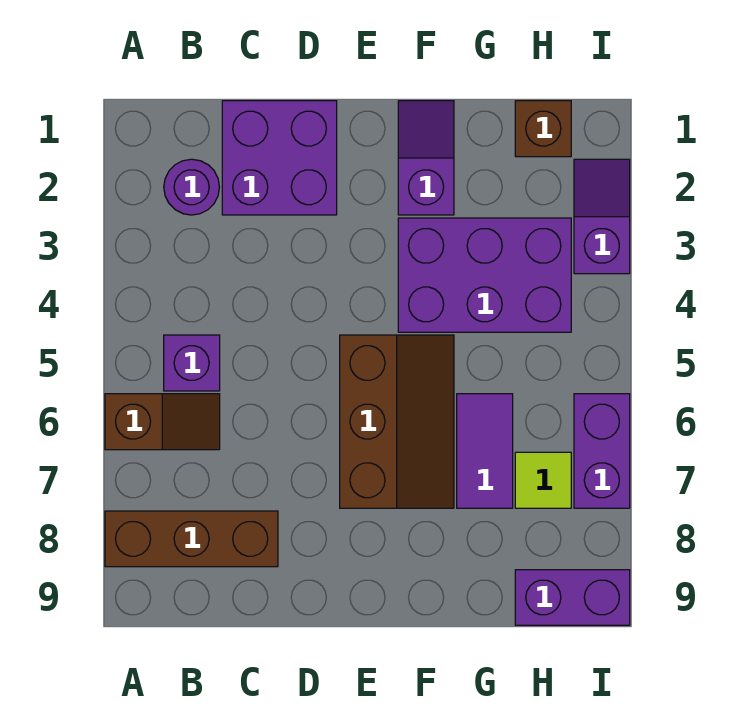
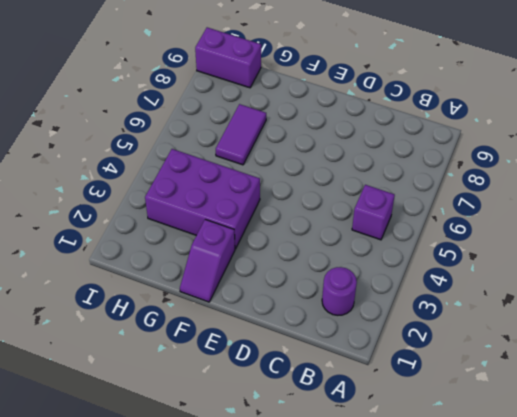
none -> brown slope A6:B6 level 1 top A
none -> brown brick A8:C8 level 1
none -> purple brick C1:D2 level 1

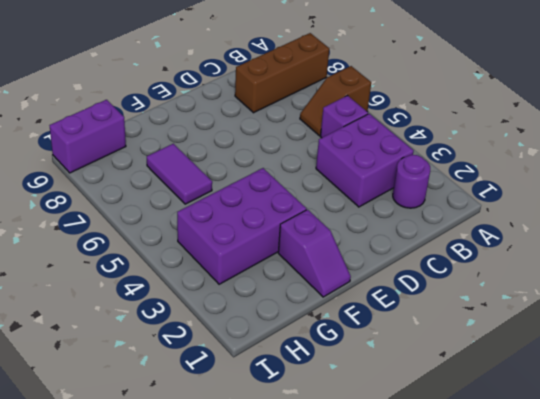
purple brick B3:C4 level 1 -> purple brick C1:D2 level 1
none -> brown slope E5:F7 level 1 top E
none -> brown brick H1 level 1
none -> lime tile H7 level 1

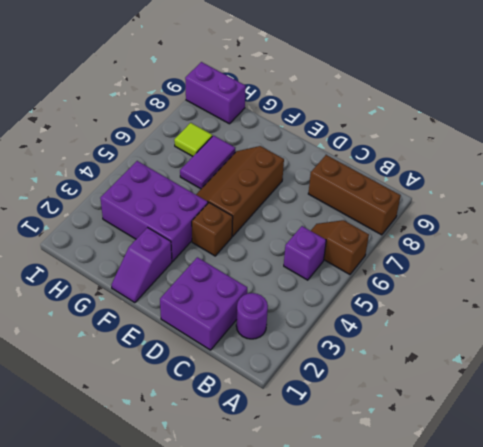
brown brick E4 level 1 -> brown brick H1 level 1
none -> purple slope I2:I3 level 1 top 3
none -> purple brick I6:I7 level 1

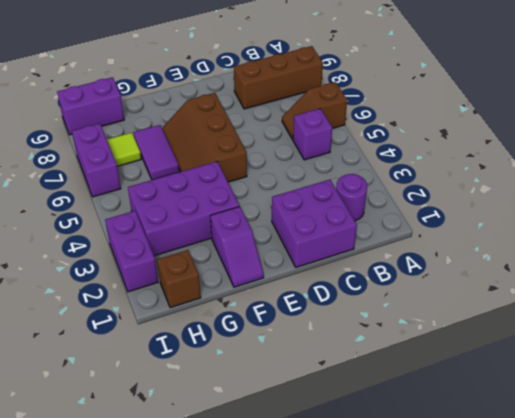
purple brick I2:I3 level 1 -> purple slope I2:I3 level 1 top 3

